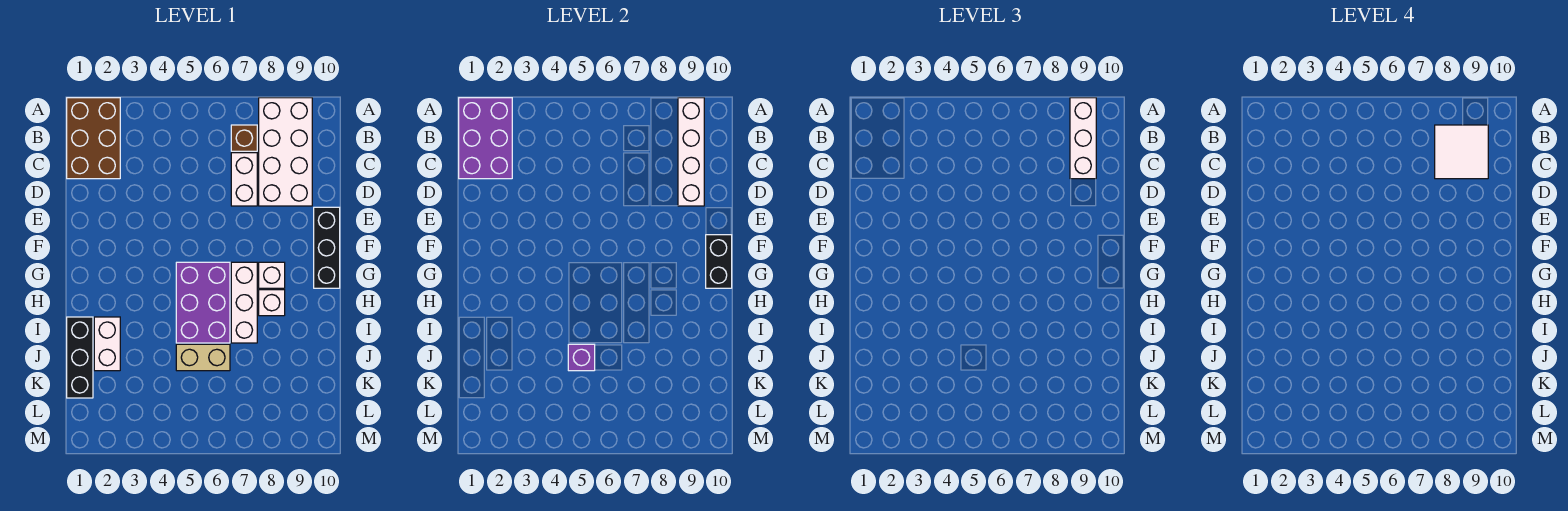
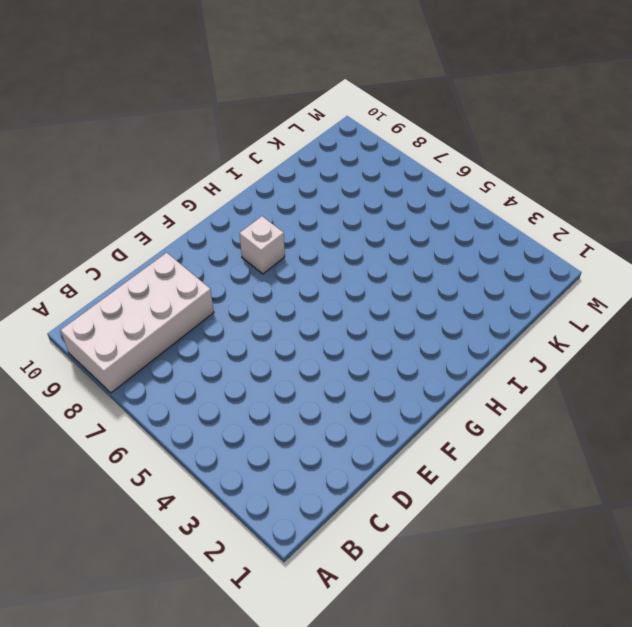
none -> brown brick A1:C2 level 1
none -> brown brick B7 level 1
none -> white brick C7:D7 level 1

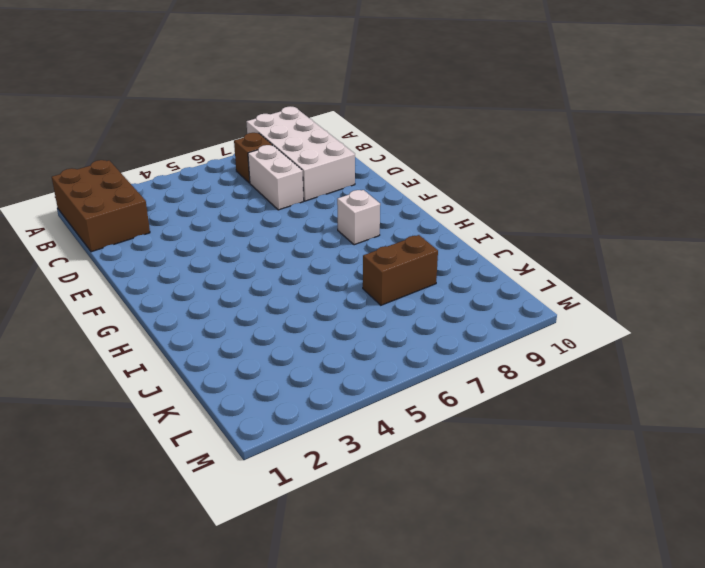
brown brick J7:J8 level 1 -> none
none -> black brick E10:G10 level 1
none -> purple brick G5:I6 level 1
none -> white brick G7:I7 level 1

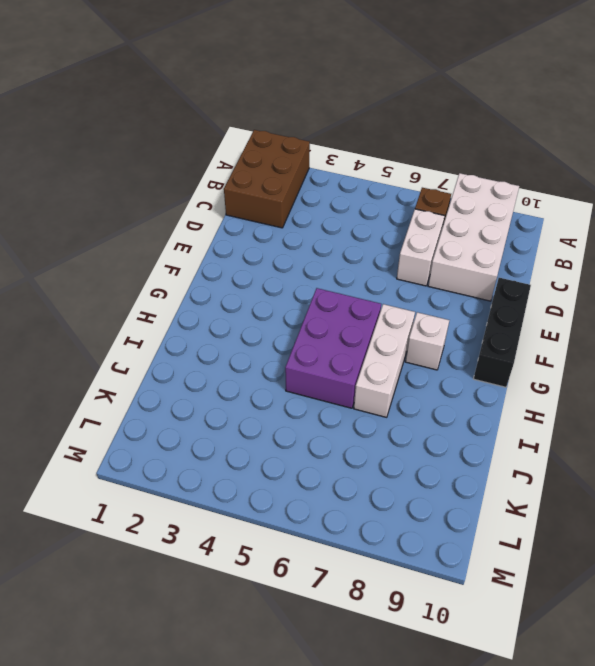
none -> white brick H8 level 1
none -> black brick I1:K1 level 1
none -> white brick I2:J2 level 1

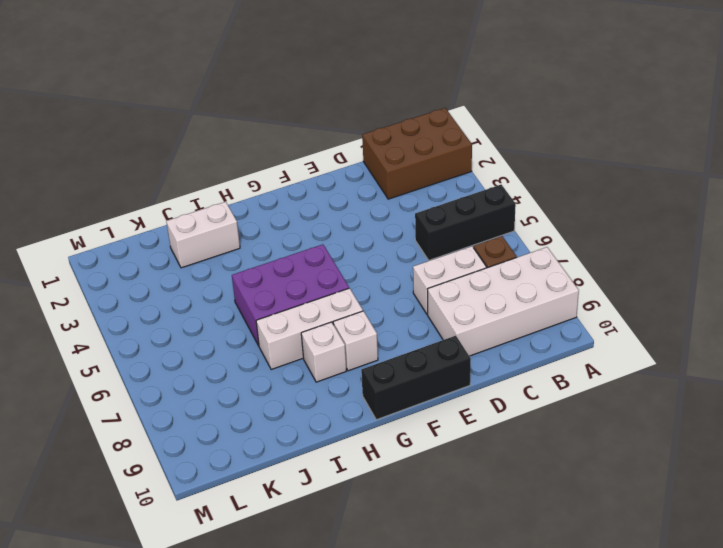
black brick A5:C5 level 1 -> black brick I1:K1 level 1
none -> tan brick J5:J6 level 1
none -> purple brick A1:C2 level 2
none -> white brick A9:D9 level 2

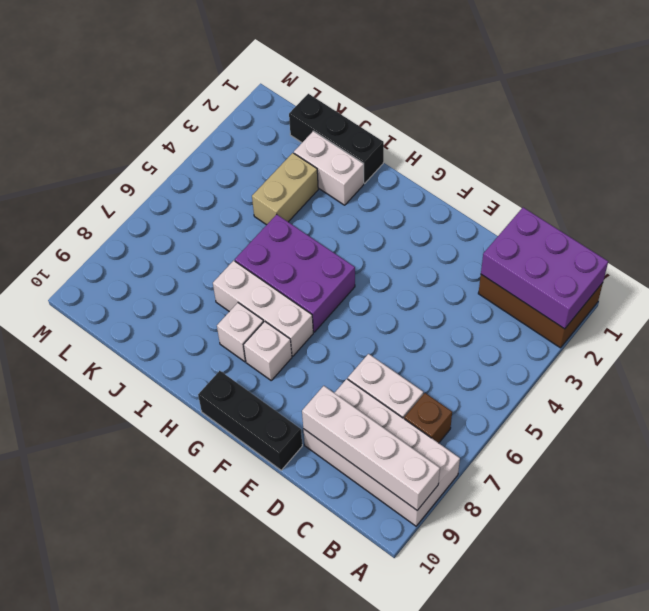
tan brick J3:J4 level 1 -> tan brick J5:J6 level 1
none -> black brick F10:G10 level 2
none -> purple brick J5 level 2
none -> white brick A9:C9 level 3

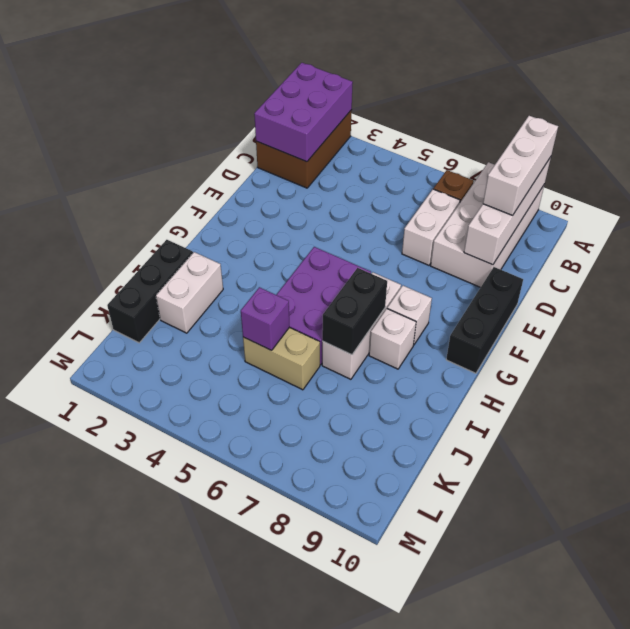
black brick H7:I7 level 2 -> black brick F10:G10 level 2
none -> white tile B8:C9 level 4

